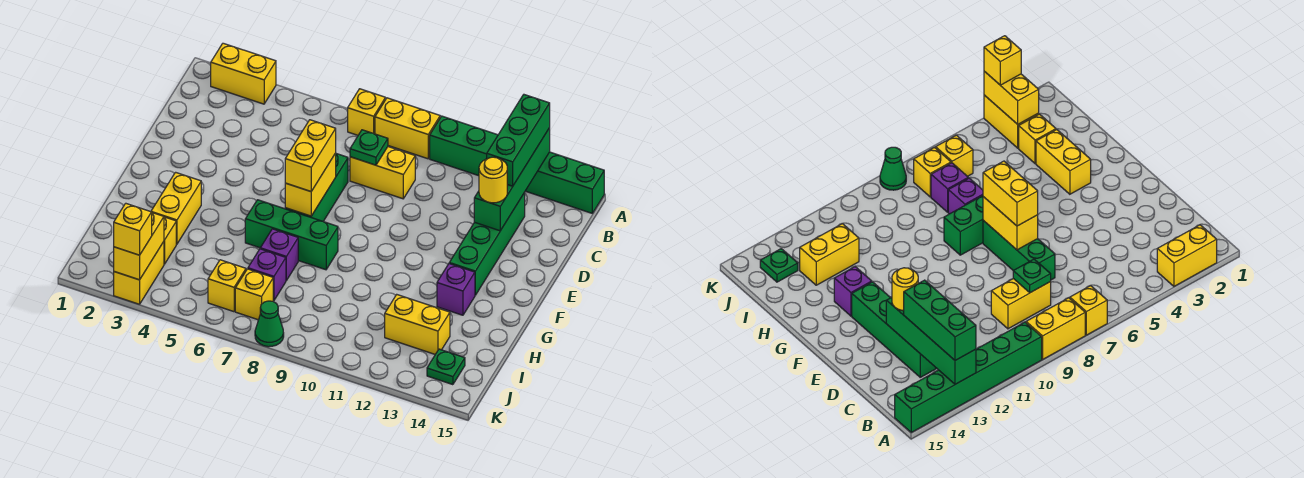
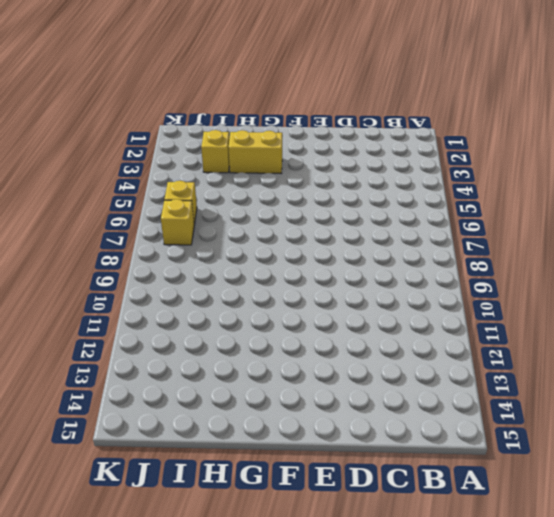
none -> yellow brick A2:A3 level 1
none -> yellow brick A7 level 1
none -> yellow brick A8:A9 level 1

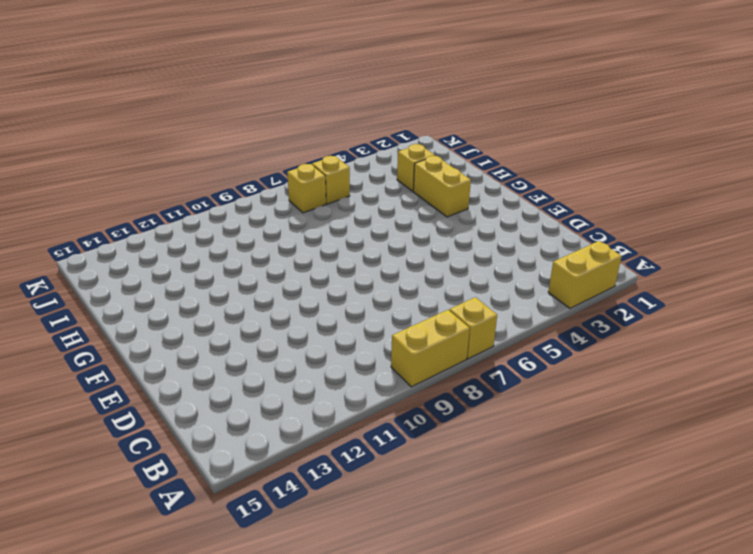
none -> green brick A10:A15 level 1
none -> yellow brick C8:C9 level 1
none -> green brick C13:F13 level 1

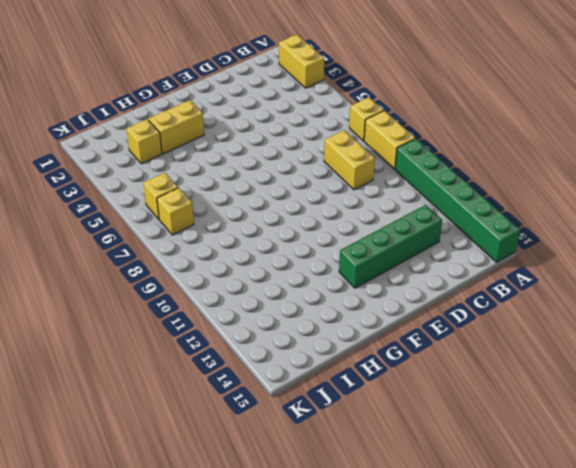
none -> green brick D7:F7 level 1
none -> green brick G6:G8 level 1
none -> purple brick G13 level 1

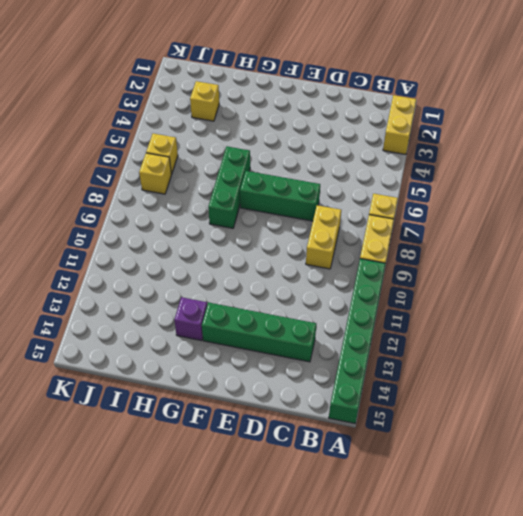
none -> yellow brick G3:H3 level 1
none -> purple brick H7 level 1
none -> purple brick I7 level 1

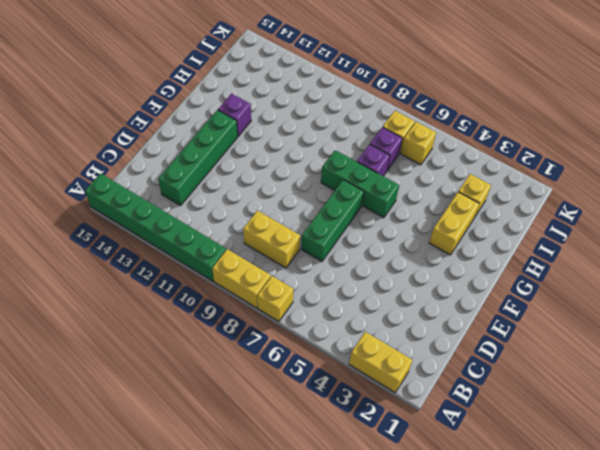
none -> yellow brick I12:I13 level 1
none -> yellow brick J3:K3 level 1
none -> green plate J14 level 1

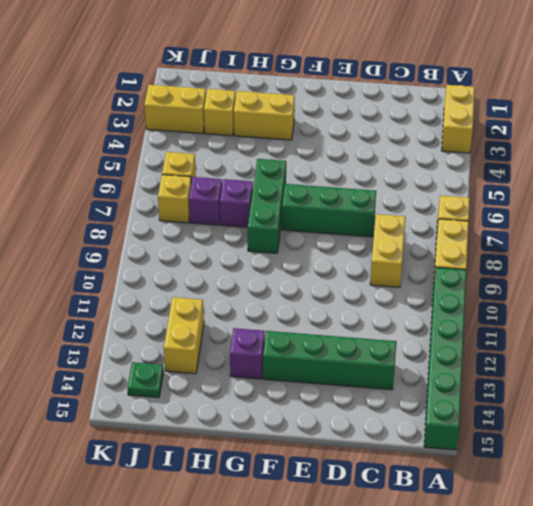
none -> green cone K8 level 1
none -> green brick A13:D13 level 2
none -> green plate C8 level 2

